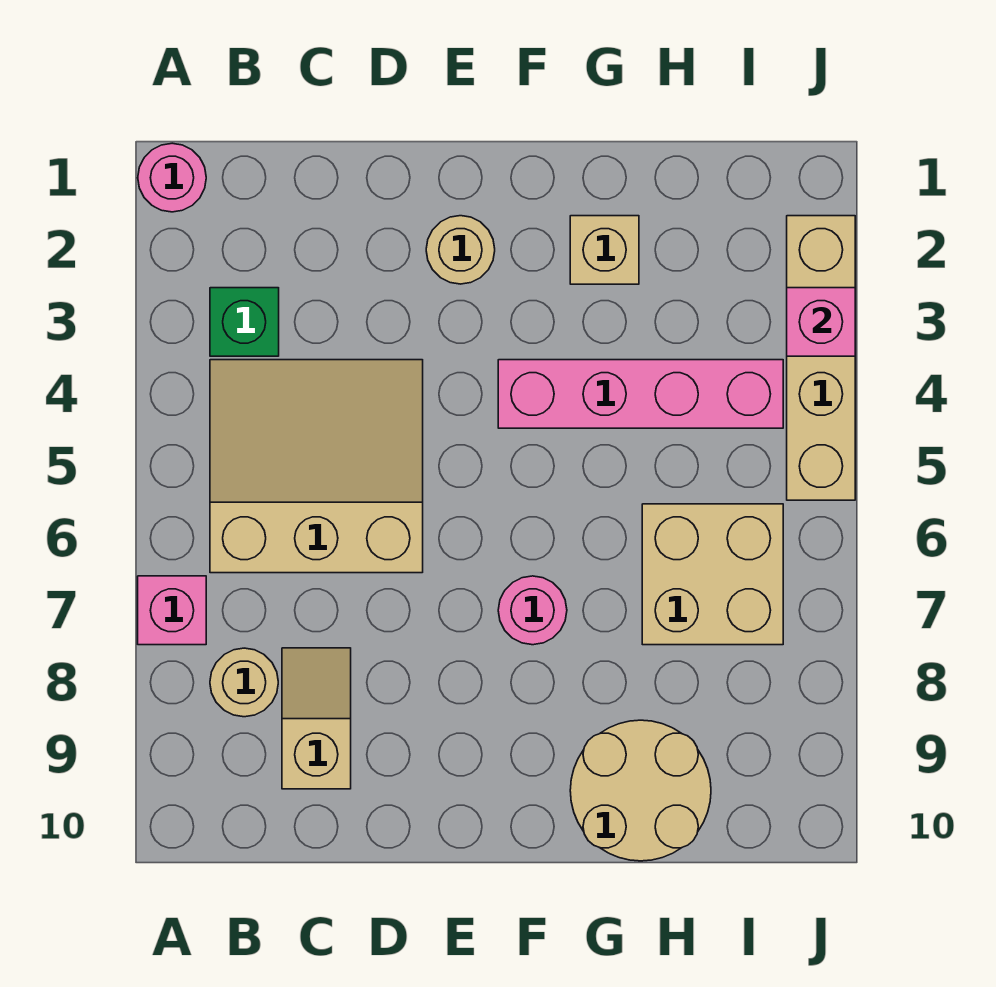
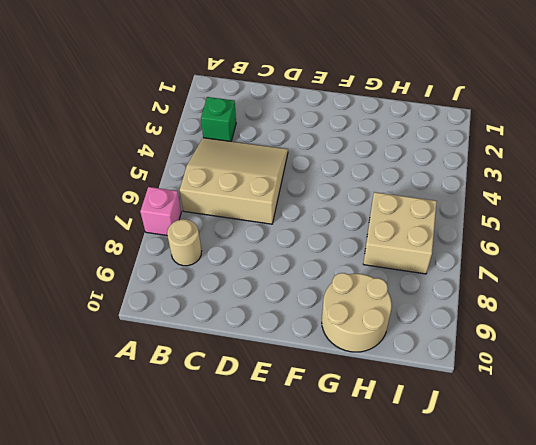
none -> pink round brick A1 level 1
none -> tan slope C8:C9 level 1 top 9
none -> tan round brick E2 level 1

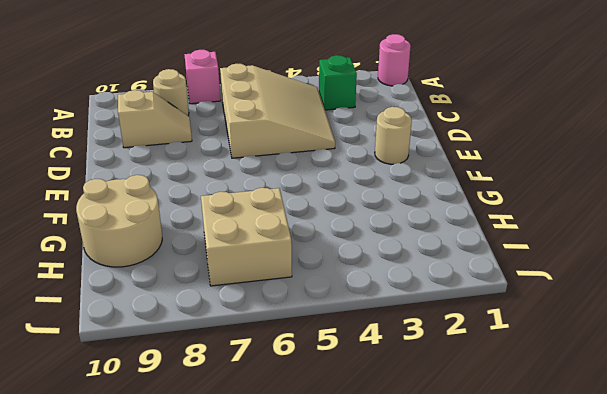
none -> pink brick F4:I4 level 1
none -> pink round brick F7 level 1
none -> tan brick G2 level 1

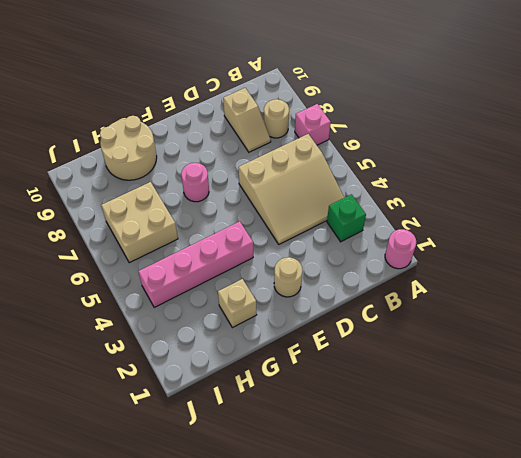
none -> tan brick J2:J5 level 1
none -> pink brick J3 level 2

